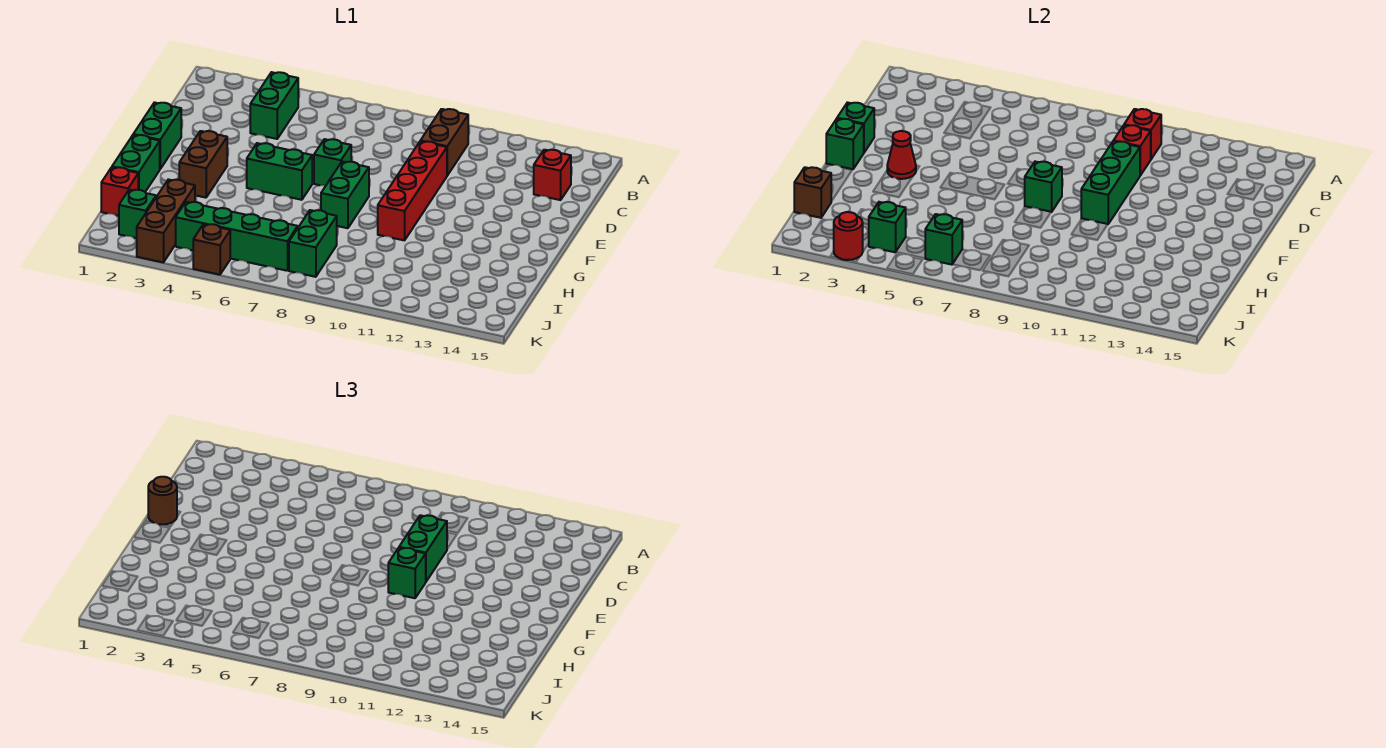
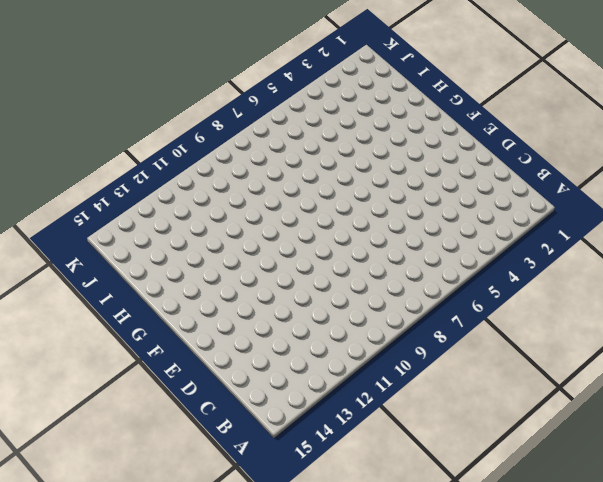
none -> green brick B4:C4 level 1
none -> brown brick B10:C10 level 1
none -> red brick C14 level 1
none -> red brick D10:G10 level 1

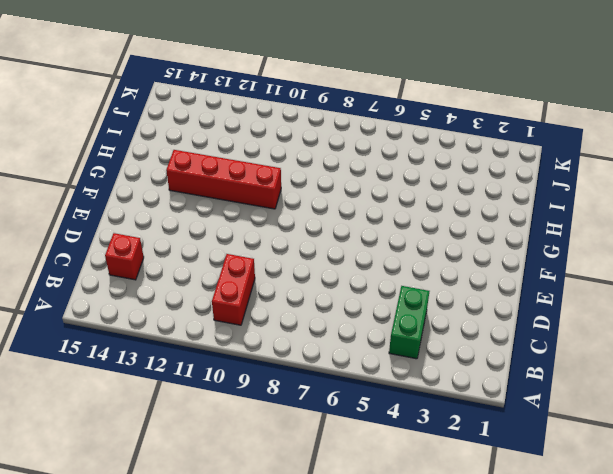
red brick B10:C10 level 1 -> brown brick B10:C10 level 1
red brick G10:G13 level 1 -> red brick D10:G10 level 1
none -> green brick E1:F1 level 1
none -> green brick E7 level 1
none -> brown brick F3:G3 level 1
none -> green brick F5:F6 level 1

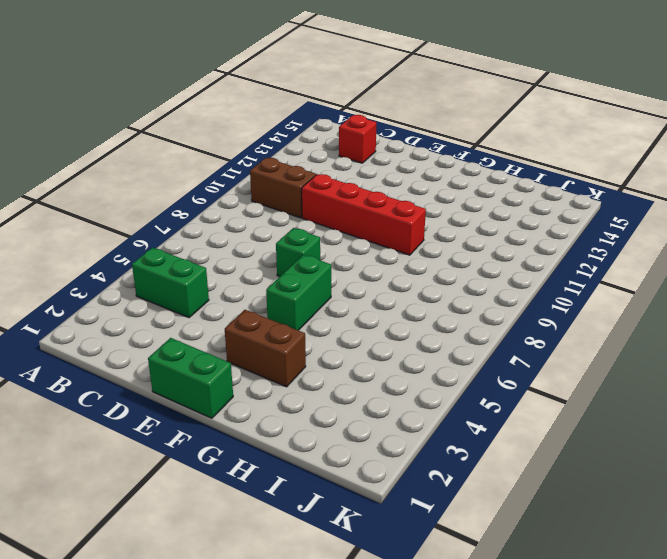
none -> green brick F8:G8 level 1
none -> green brick G1:H1 level 1
none -> red brick I1 level 1
none -> brown brick I3:K3 level 1

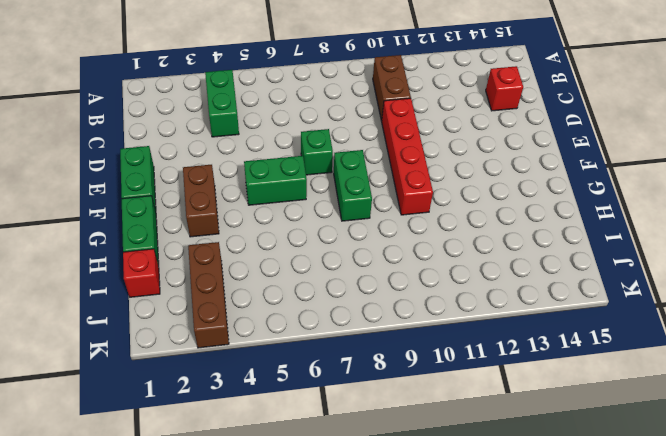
none -> green brick I8:J8 level 1
none -> green brick J2 level 1
none -> green brick J4:J7 level 1
none -> brown brick K5 level 1

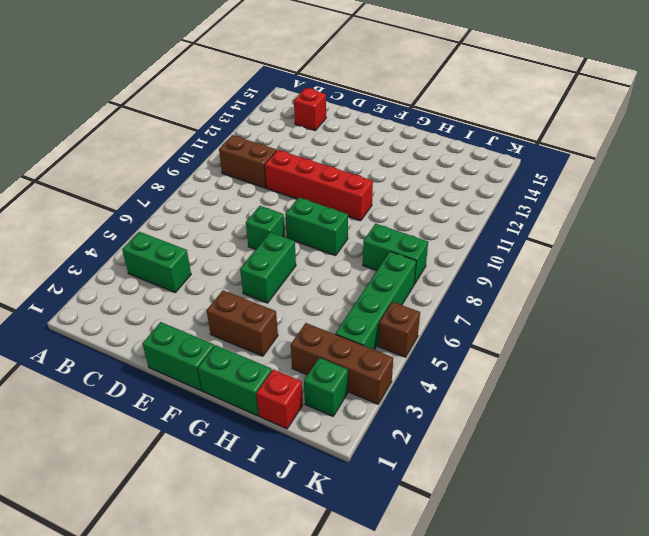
none -> red brick B10 level 2
none -> red brick C10 level 2
none -> green brick D10:F10 level 2
none -> green brick E1 level 2

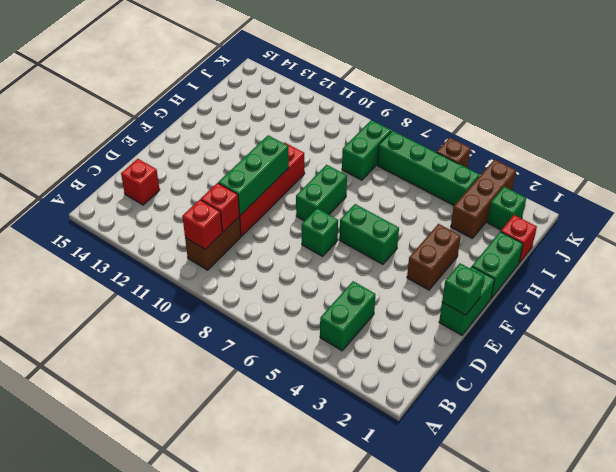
none -> green brick F1 level 2
none -> red cone F3 level 2
none -> green brick F8 level 2
none -> brown brick I1 level 2

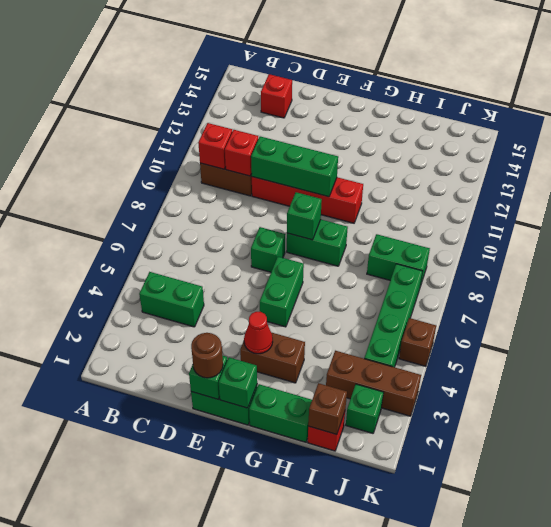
none -> green brick J4 level 2
none -> green brick J6 level 2
none -> red round brick K3 level 2
none -> green brick D10:E10 level 3

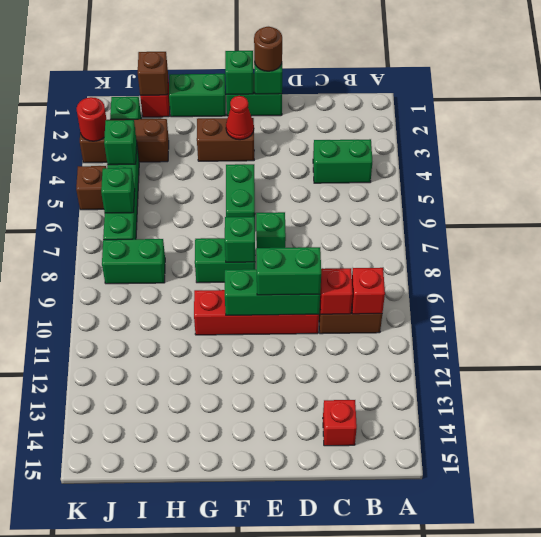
none -> green brick F10 level 3

